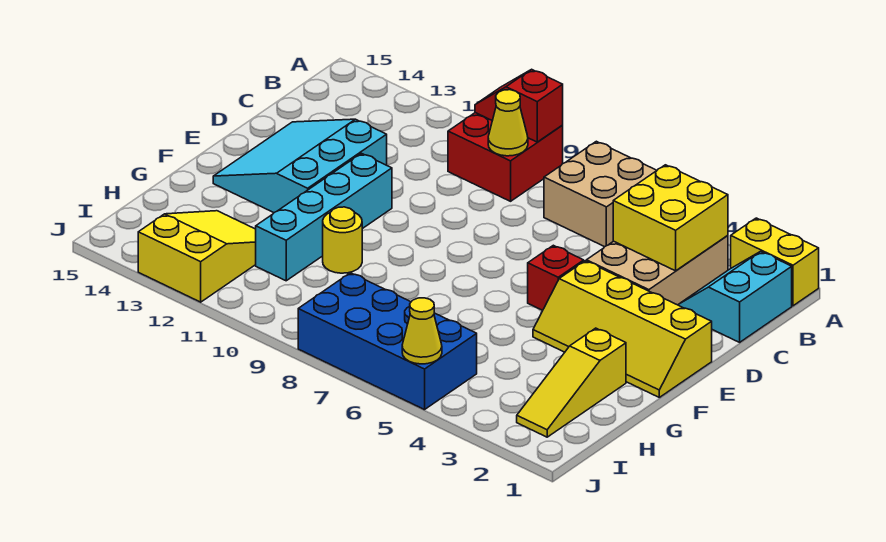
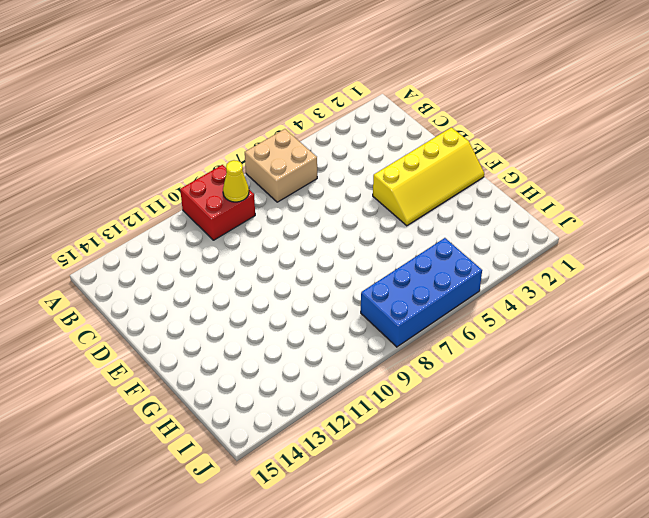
none -> yellow brick A1:A2 level 1
none -> cyan slope B1:C2 level 1 top 1
none -> tan brick B3:D4 level 1

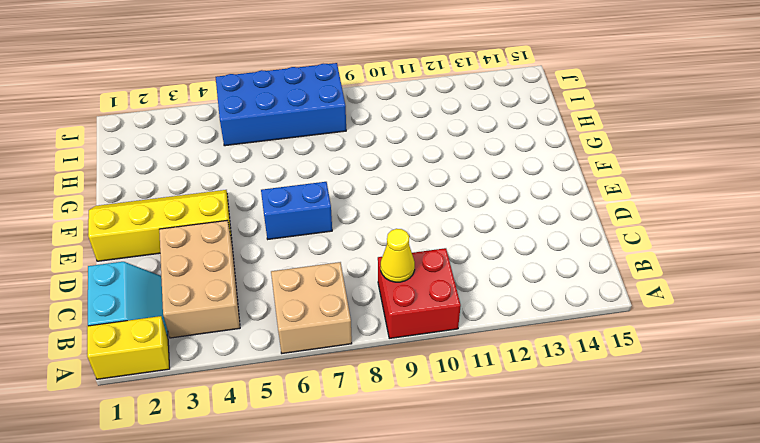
blue brick E6:E7 level 1 -> none
none -> cyan slope D12:F14 level 1 top 12
none -> red brick E5 level 1
none -> cyan brick E11:H11 level 1

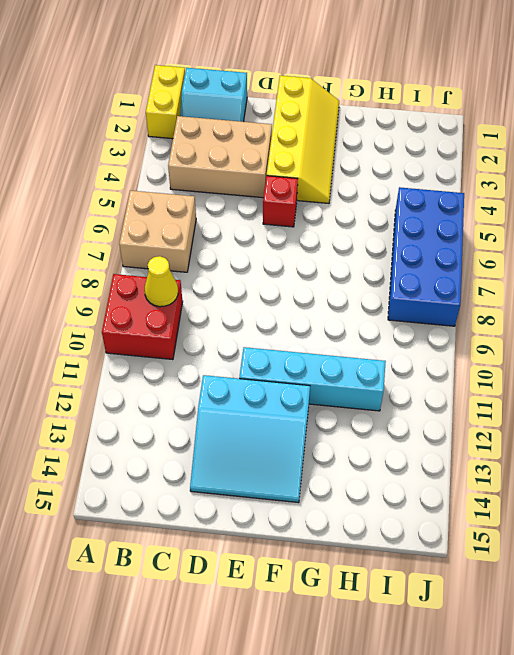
none -> yellow slope G2:I2 level 1 top G
none -> yellow round brick G10 level 1
none -> yellow slope H12:J13 level 1 top J

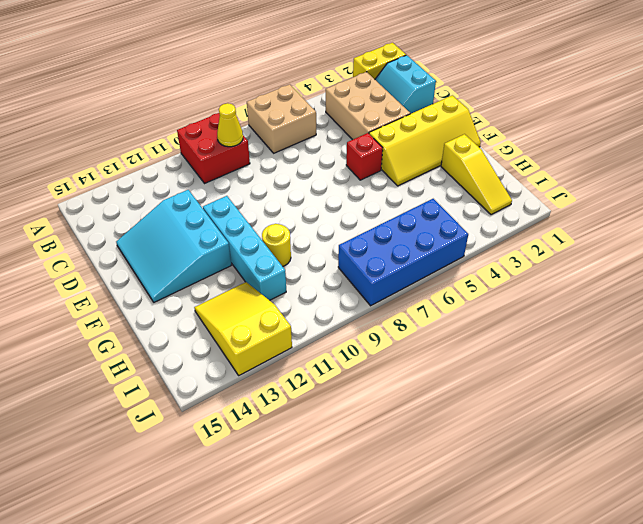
none -> red slope A9:A10 level 2 top 9
none -> yellow brick B3:C4 level 2
none -> yellow cone J5 level 2

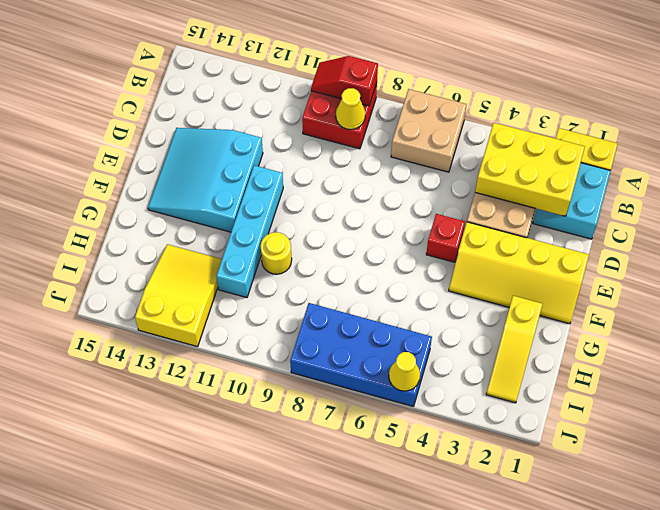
yellow brick B2:C4 level 2 -> yellow brick B3:C4 level 2

